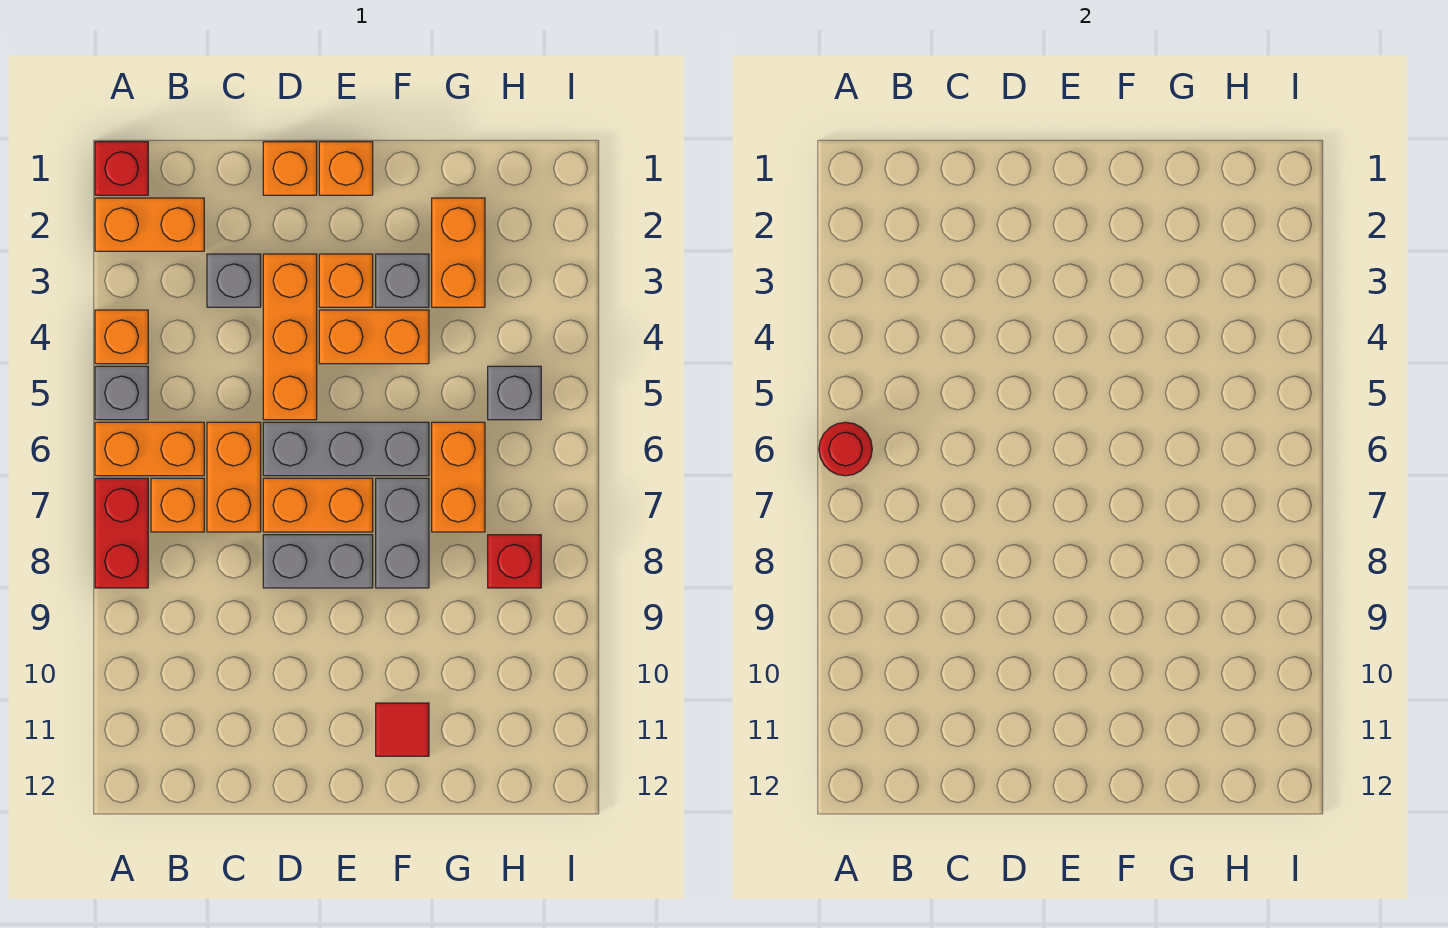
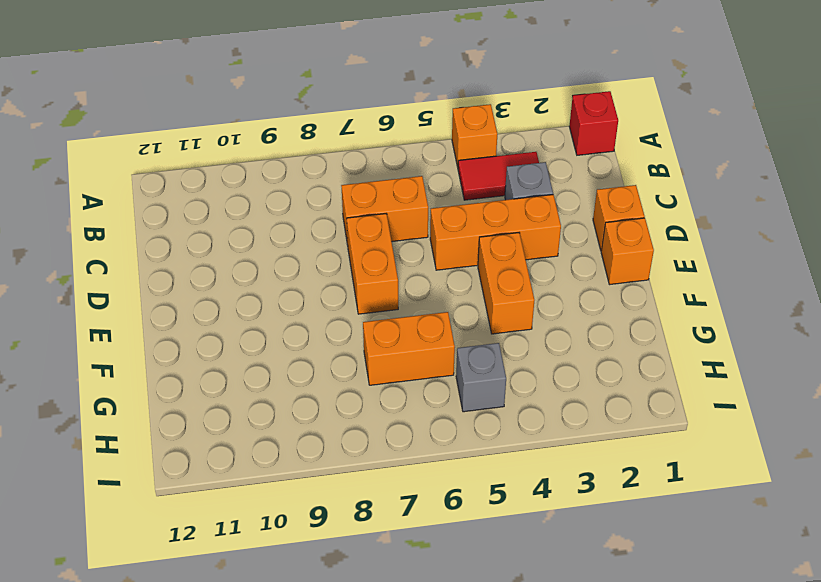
red tile B3:B4 level 1 -> none
none -> orange brick A2:B2 level 1
none -> grey brick A5 level 1
none -> orange brick A6:B6 level 1

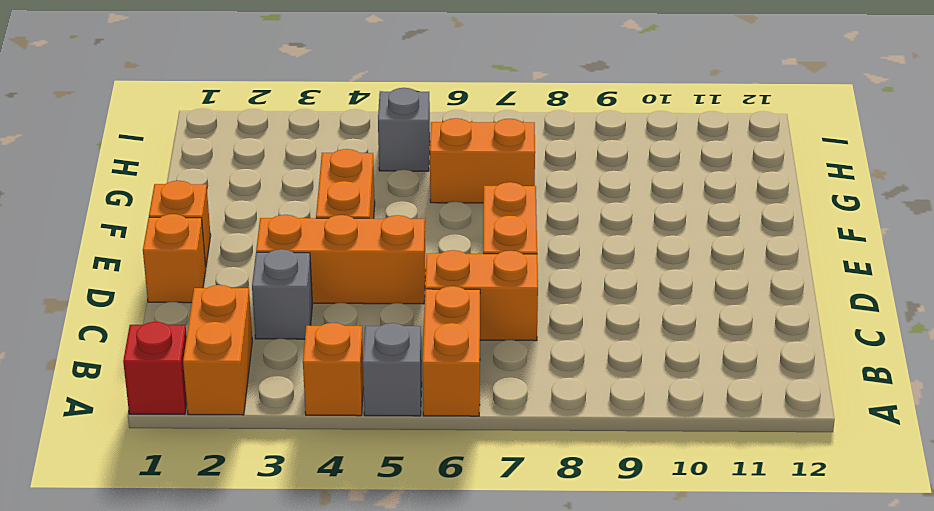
none -> red brick A7:A8 level 1
none -> orange brick B7 level 1
none -> grey brick D6:F6 level 1

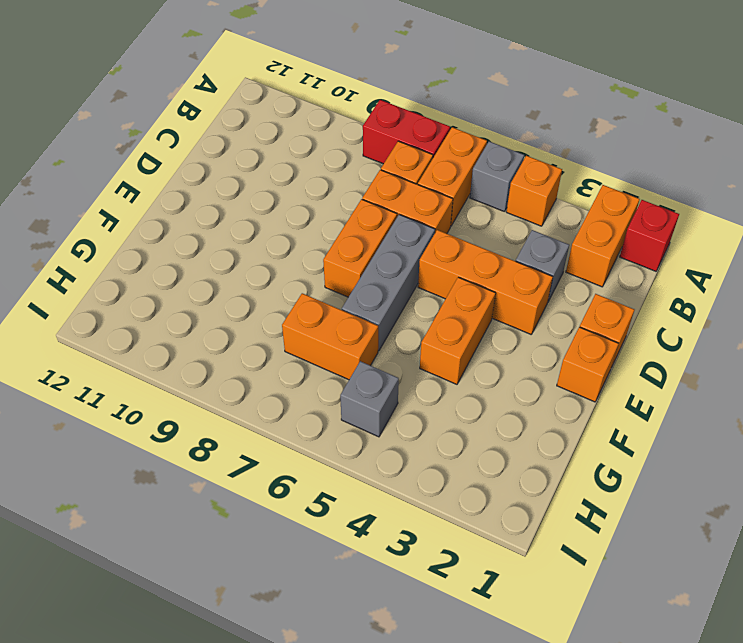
none -> grey brick D8:E8 level 1
none -> orange brick E3 level 1
none -> grey brick F3 level 1

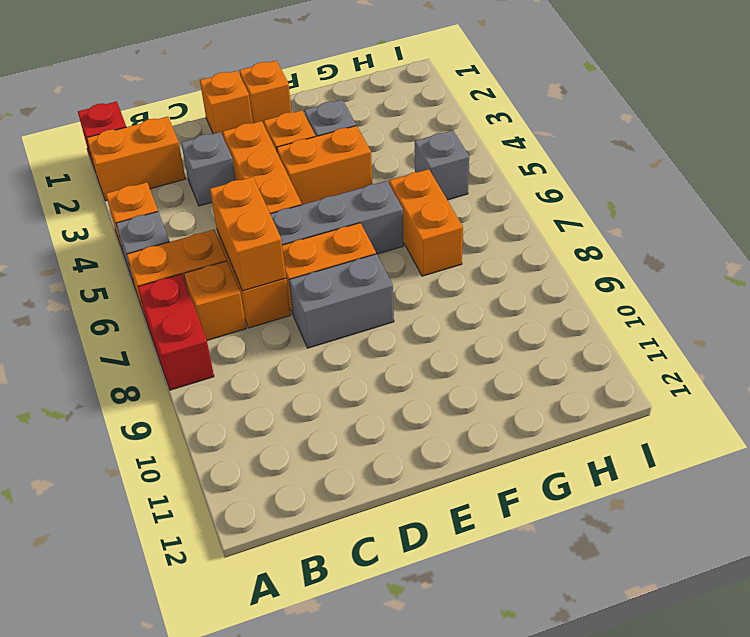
orange brick C6:C7 level 2 -> orange brick G2:G3 level 1
none -> grey brick F7:F8 level 1
none -> red tile F11 level 1
none -> red brick H8 level 1

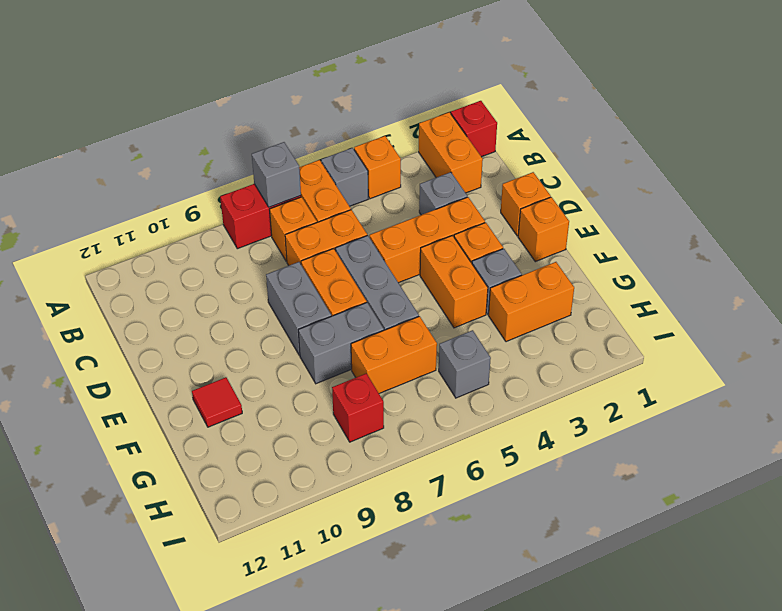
grey brick A7 level 2 -> none
none -> red round brick A6 level 2

